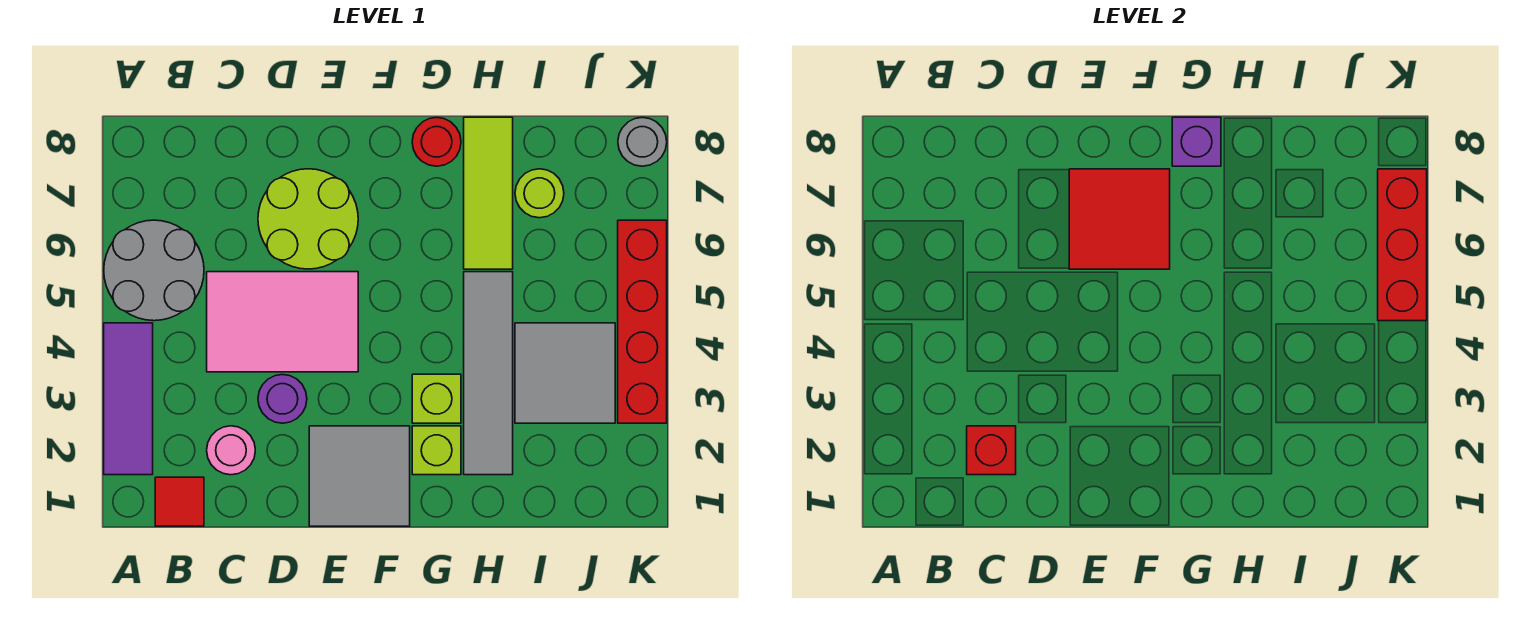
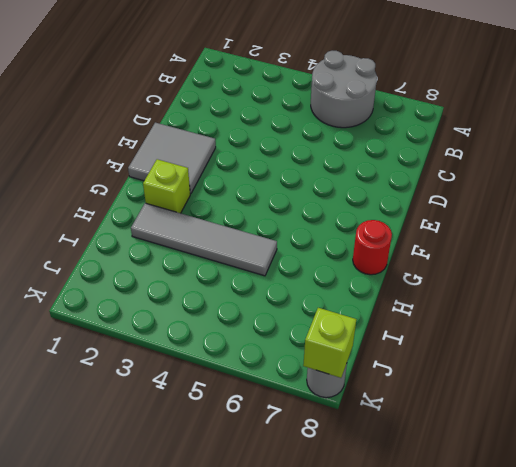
lime brick K8 level 2 -> lime brick G3 level 1
none -> purple tile A2:A4 level 1
none -> red tile B1 level 1
none -> pink round brick C2 level 1

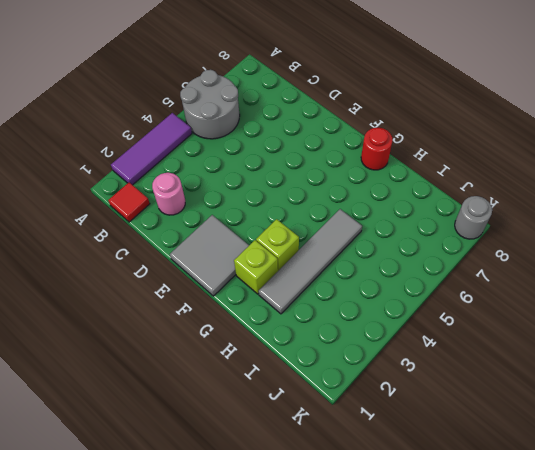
none -> pink tile C4:E5 level 1
none -> purple round brick D3 level 1
none -> lime round brick D6:E7 level 1

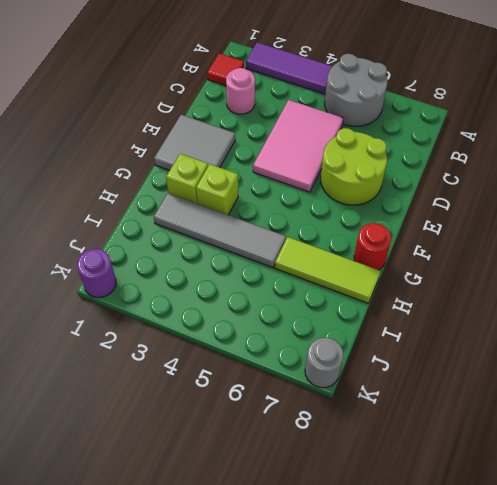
purple round brick K1 level 1 -> purple round brick D3 level 1
none -> grey tile I3:J4 level 1
none -> lime round brick I7 level 1
none -> red brick K3:K6 level 1

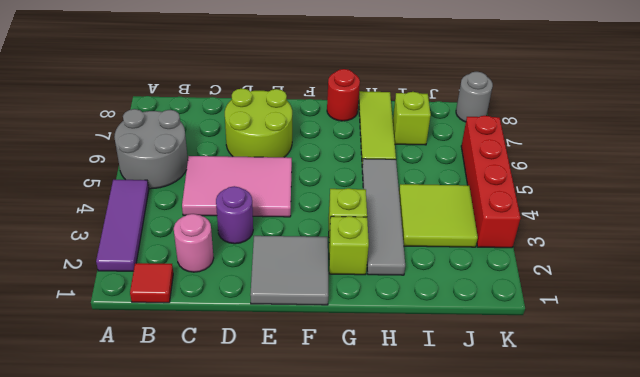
lime tile I3:J4 level 1 -> grey tile I3:J4 level 1
lime brick I7 level 1 -> lime round brick I7 level 1
none -> red brick C2 level 2
none -> red tile E6:F7 level 2
none -> purple brick G8 level 2

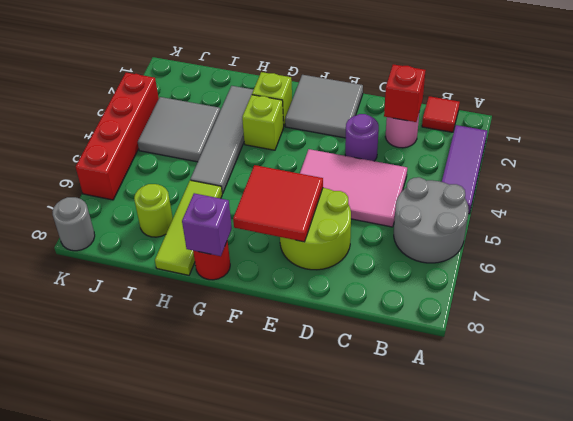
none -> red brick K5:K7 level 2

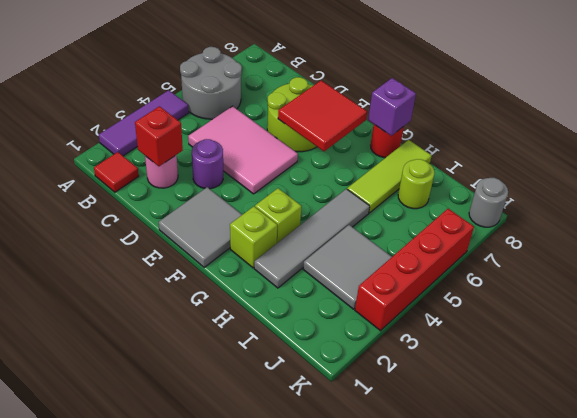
none -> red brick K5:K7 level 2

